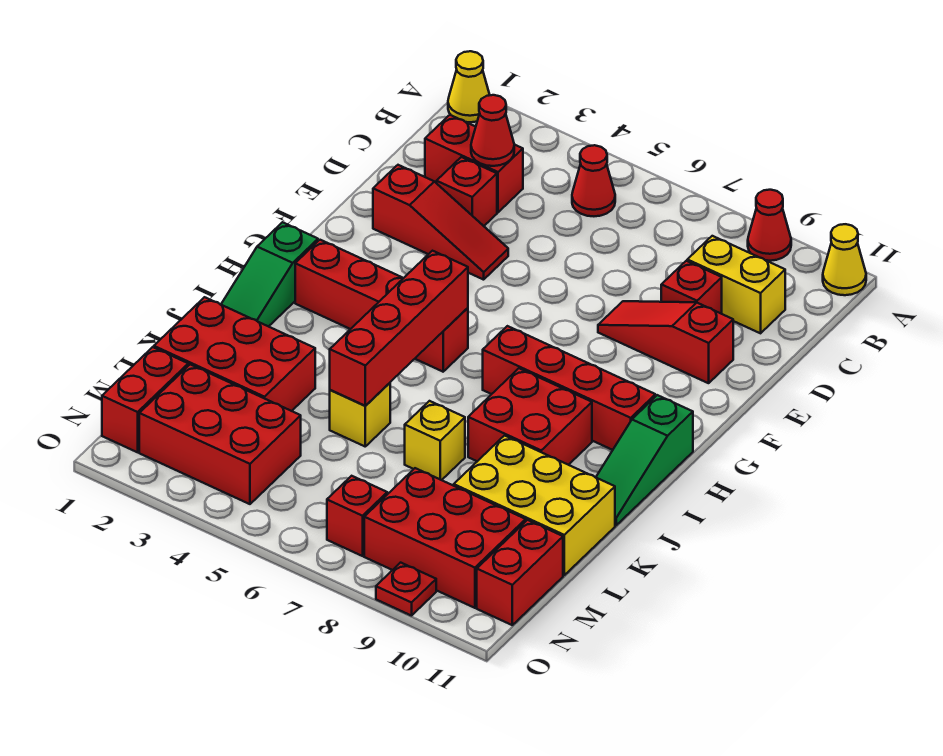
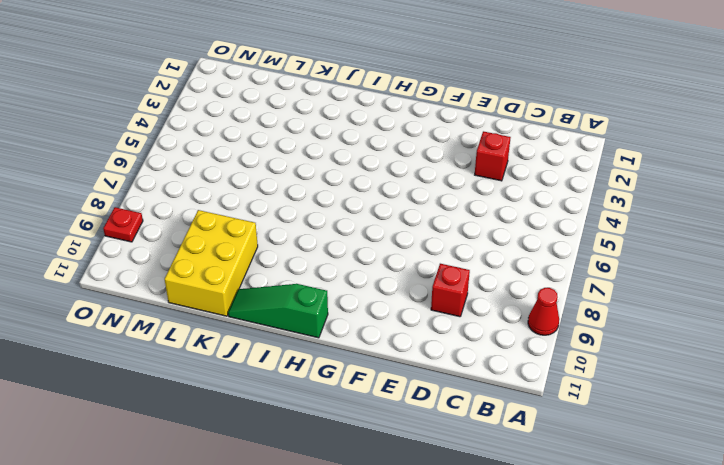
none -> yellow cone A1 level 1
none -> yellow cone A11 level 1
none -> red cone B5 level 1

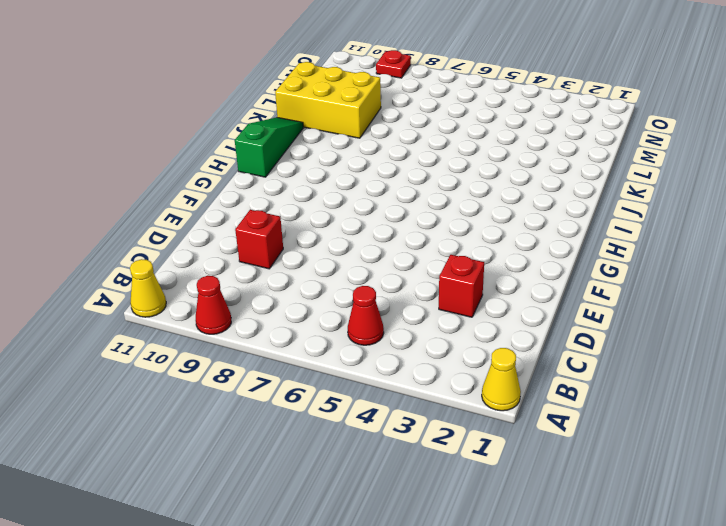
none -> red brick C2:C3 level 1
none -> yellow brick C9:C10 level 1
none -> red slope E2:E4 level 1 top 2

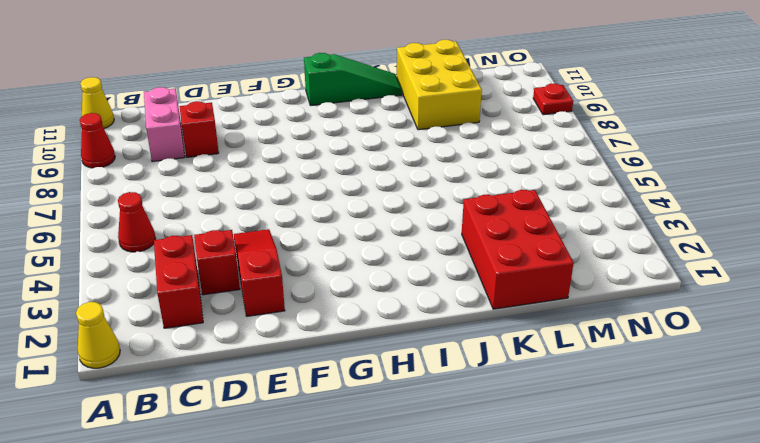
pink brick C9:C10 level 1 -> yellow brick C9:C10 level 1
none -> red slope E8:E10 level 1 top 10
none -> green slope H1:J1 level 1 top H
none -> red brick H2:H5 level 1

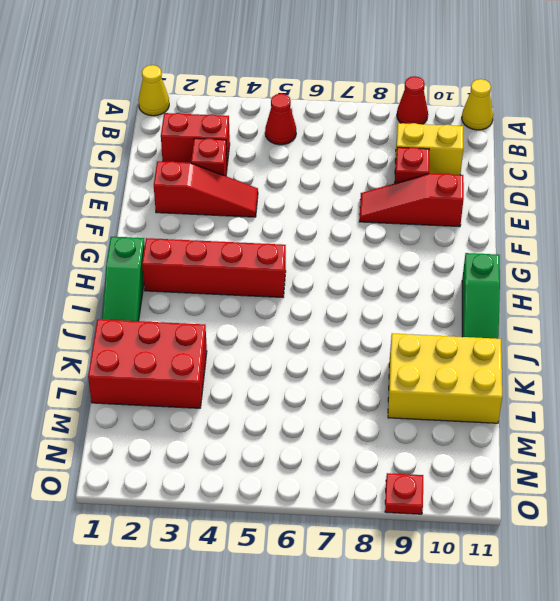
none -> red brick H7:H10 level 1
none -> red brick I8:J9 level 1
none -> yellow brick K5 level 1

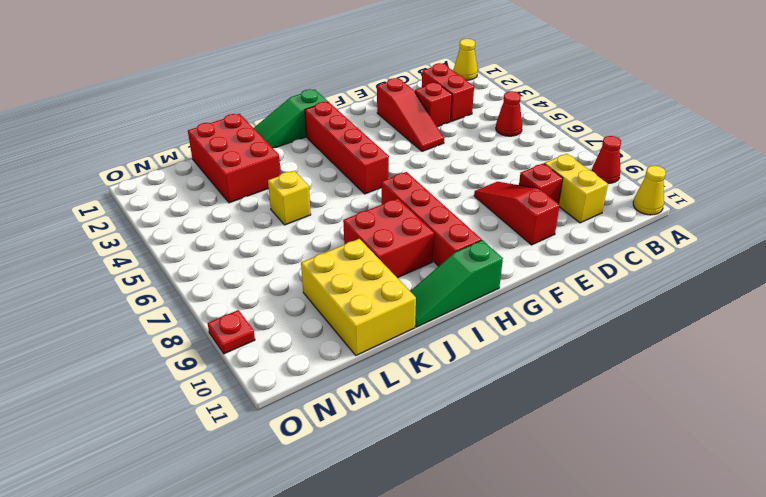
none -> yellow brick K7 level 1
none -> red brick M1:N1 level 1
none -> red brick M2:N4 level 1

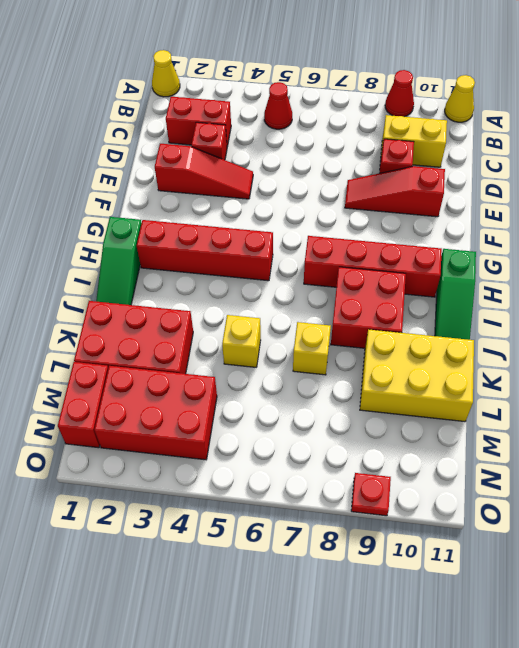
none -> red brick M8:N10 level 1
none -> red brick M11:N11 level 1
none -> red brick N7 level 1

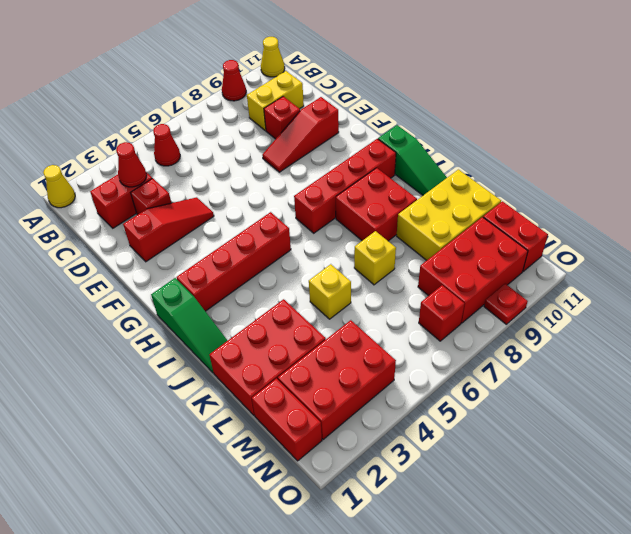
none -> red brick H5:K5 level 2

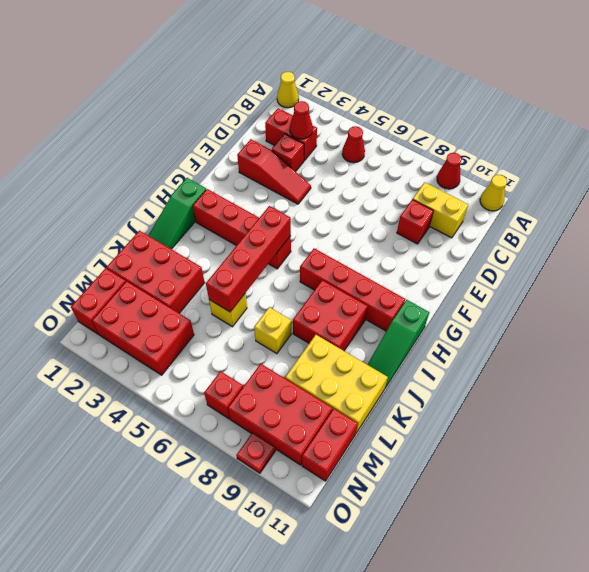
none -> red slope E8:E10 level 1 top 10

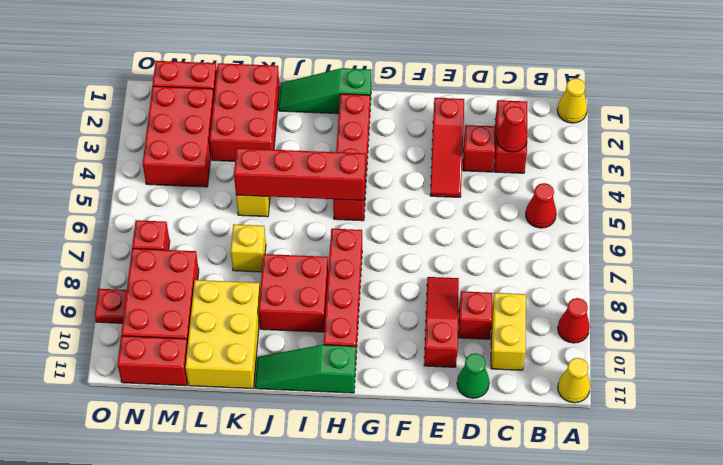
green cone D11 level 1 -> none

